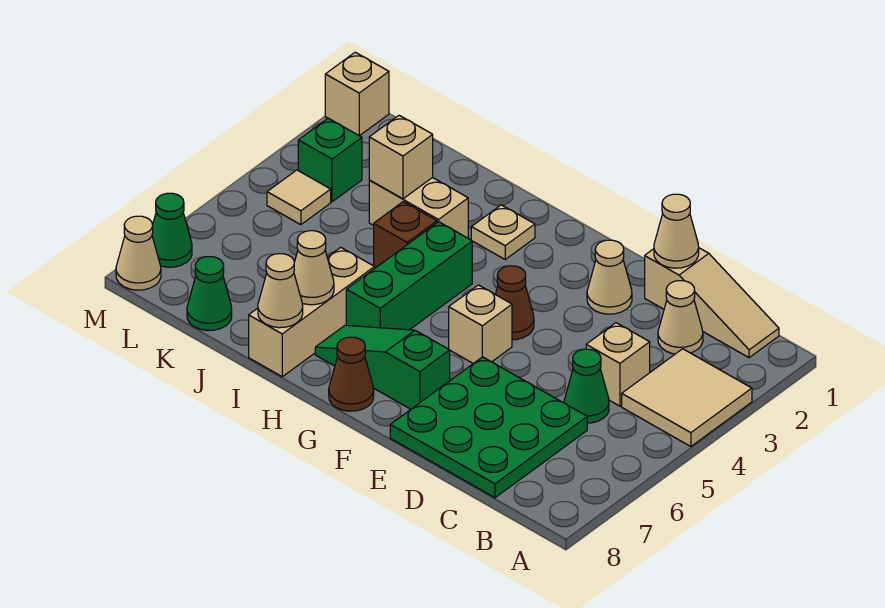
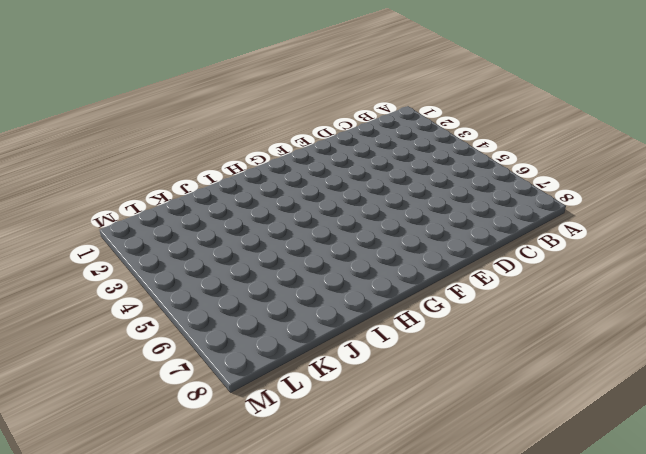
none -> tan tile A3:B4 level 1
none -> tan slope B1:D1 level 1 top D
none -> tan cone C2 level 1

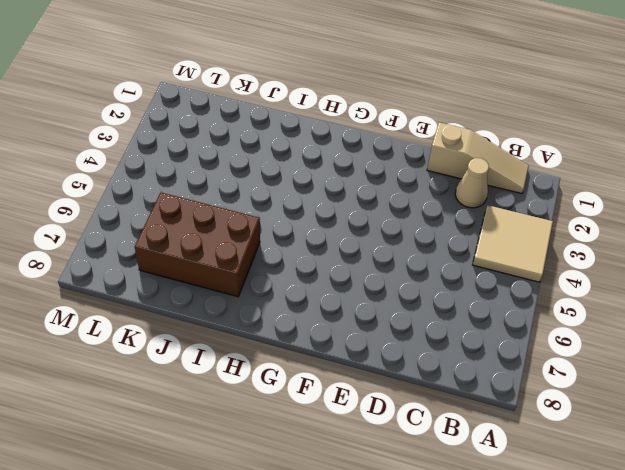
brown brick I6:K7 level 1 -> tan brick I6:I8 level 1
none -> tan brick C4 level 1
none -> green cone C5 level 1
none -> green plate C6:E8 level 1

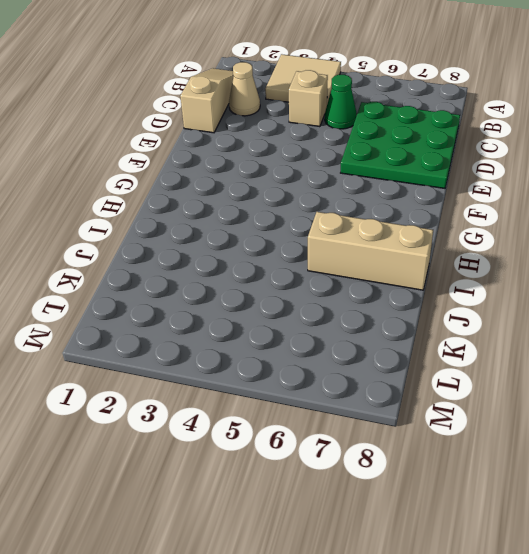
none -> tan cone E2 level 1
none -> brown cone F4 level 1
none -> tan brick F5 level 1

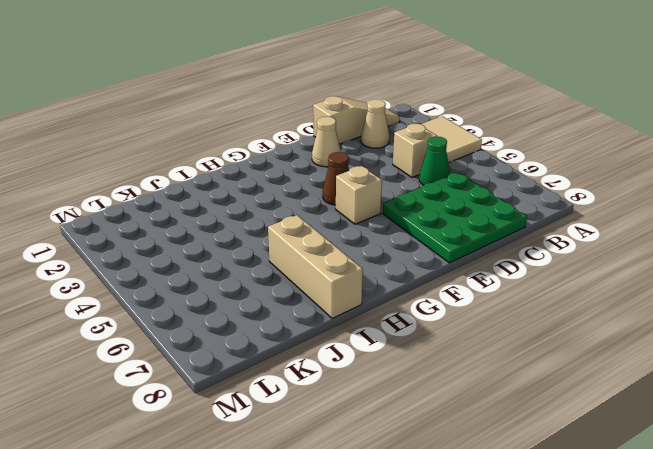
none -> green slope F7:H7 level 1 top F
none -> brown cone G8 level 1
none -> tan plate H2 level 1

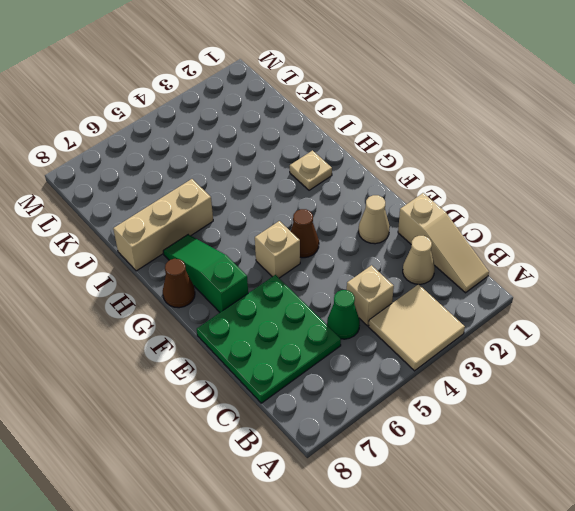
none -> green brick H4:H6 level 1
none -> tan brick I3:J3 level 1
none -> brown brick I4 level 1

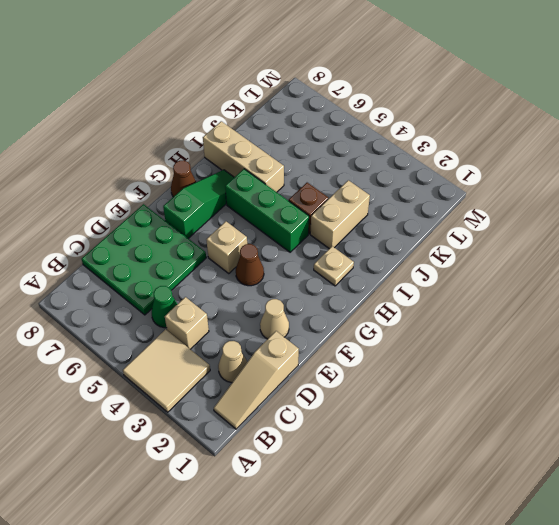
none -> green cone K8 level 1
none -> green brick L3 level 1
none -> tan tile L4 level 1

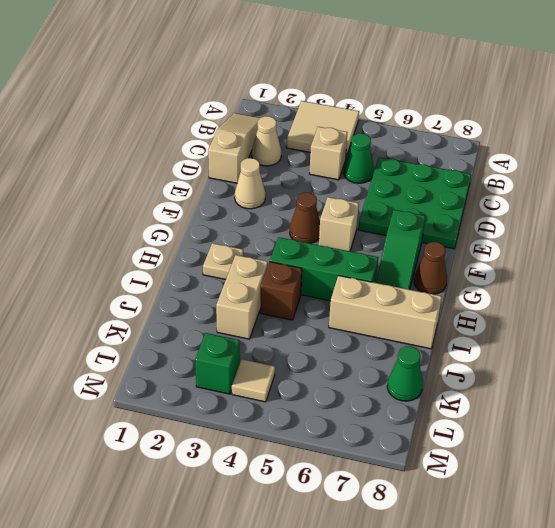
none -> tan brick M1 level 1
none -> green cone M7 level 1
none -> tan cone M8 level 1

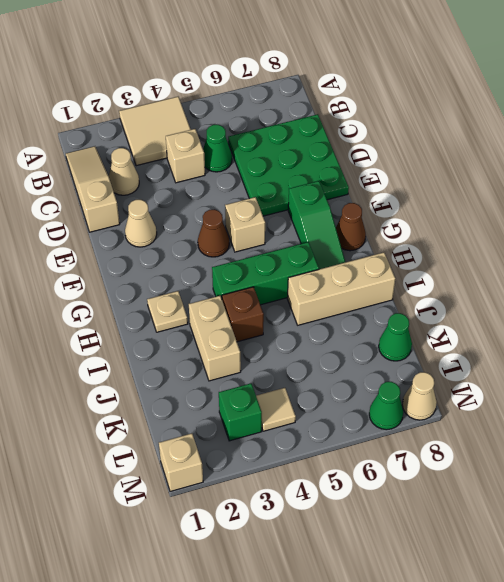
none -> tan cone D1 level 2
none -> tan cone I7 level 2
none -> tan cone I8 level 2

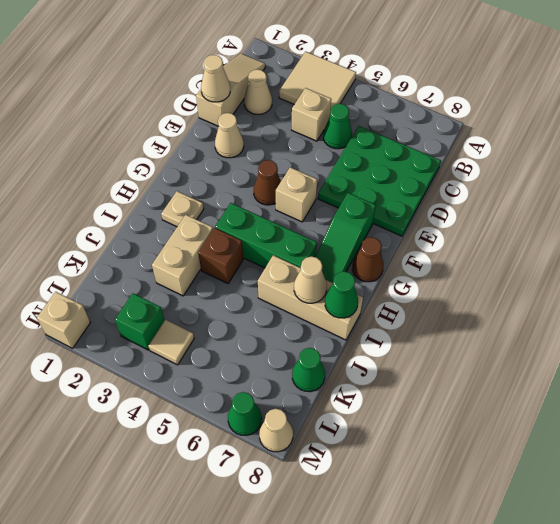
green cone I8 level 2 -> tan cone I8 level 2
none -> tan brick J3 level 2

